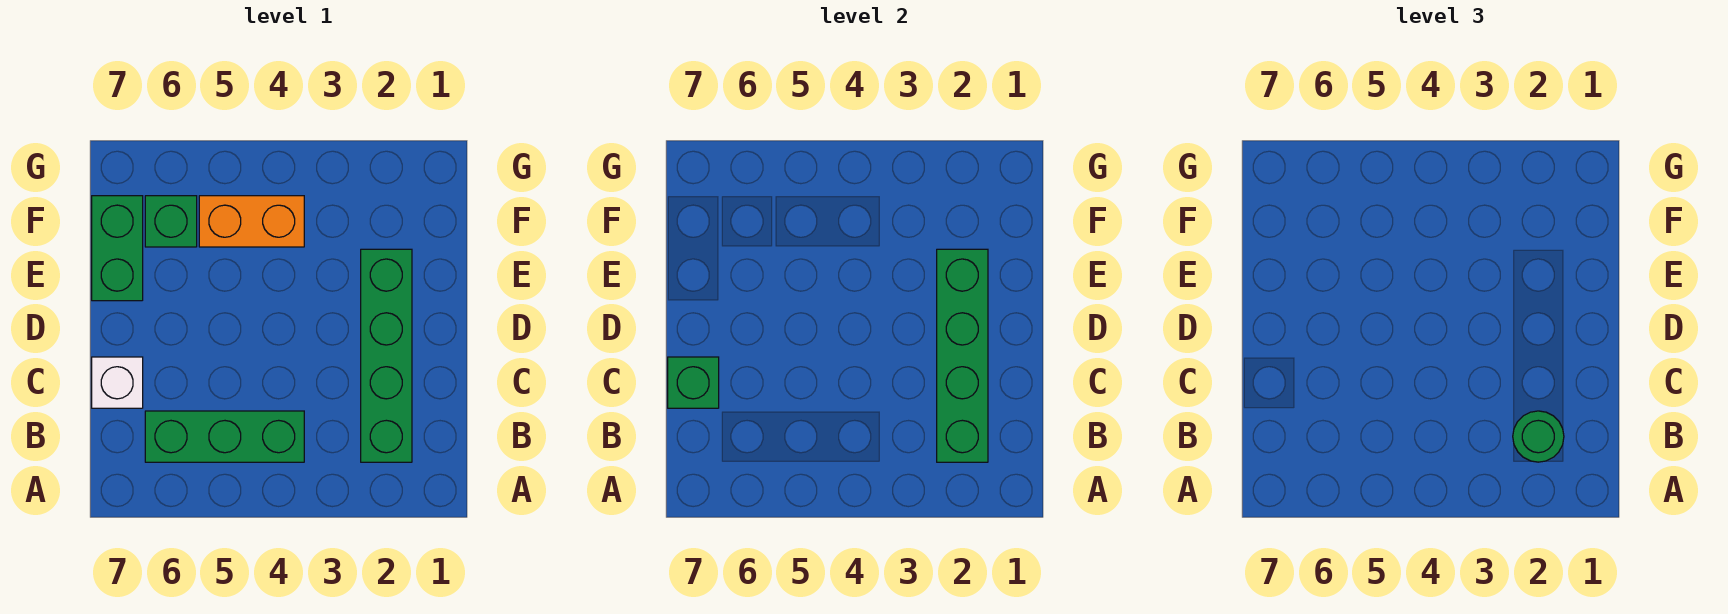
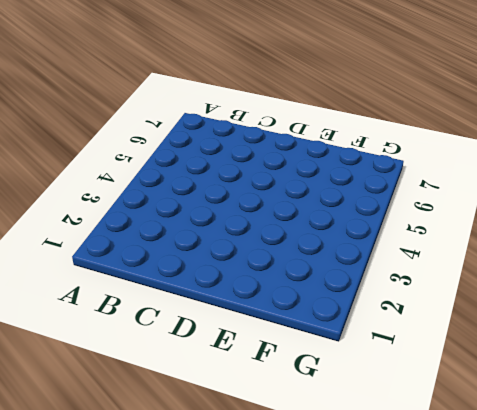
none -> green brick B2:E2 level 1
none -> green brick B4:B6 level 1

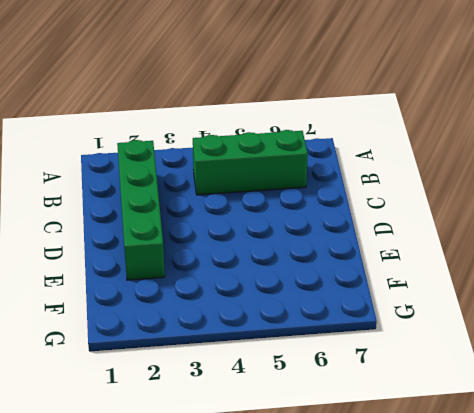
none -> white brick C7 level 1
none -> green brick E7:F7 level 1

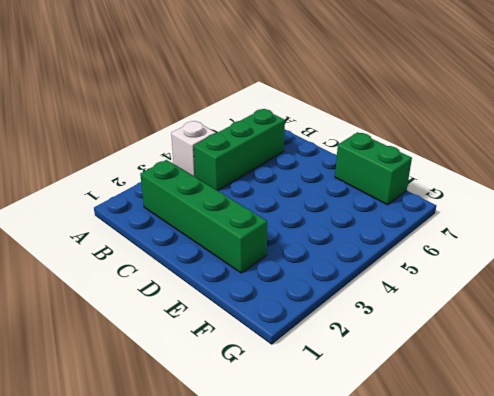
white brick A4 level 1 -> white brick C7 level 1
none -> orange brick F4:F5 level 1
none -> green brick F6 level 1

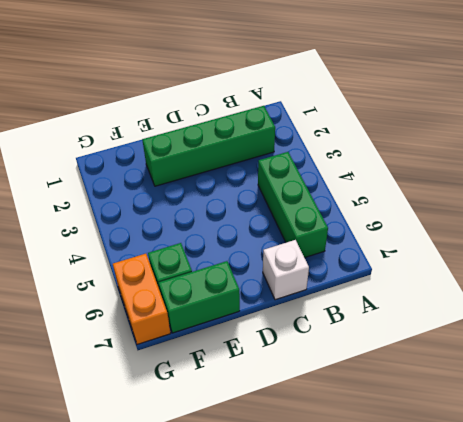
orange brick G6:G7 level 1 -> orange brick F4:F5 level 1
none -> green brick B2:E2 level 2
none -> green brick C7 level 2

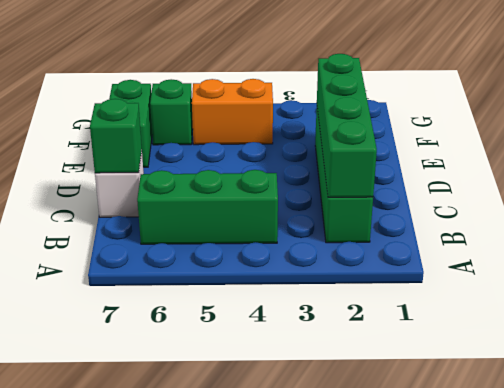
none -> green round brick B2 level 3

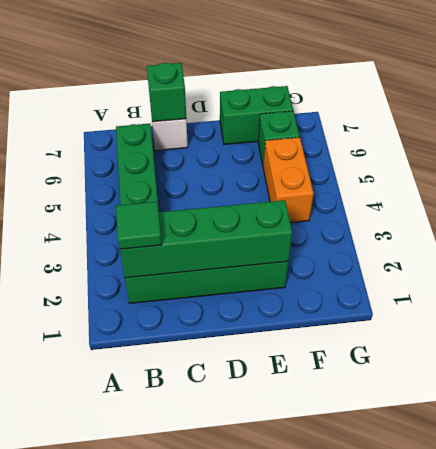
green tile B2 level 3 -> green round brick B2 level 3

